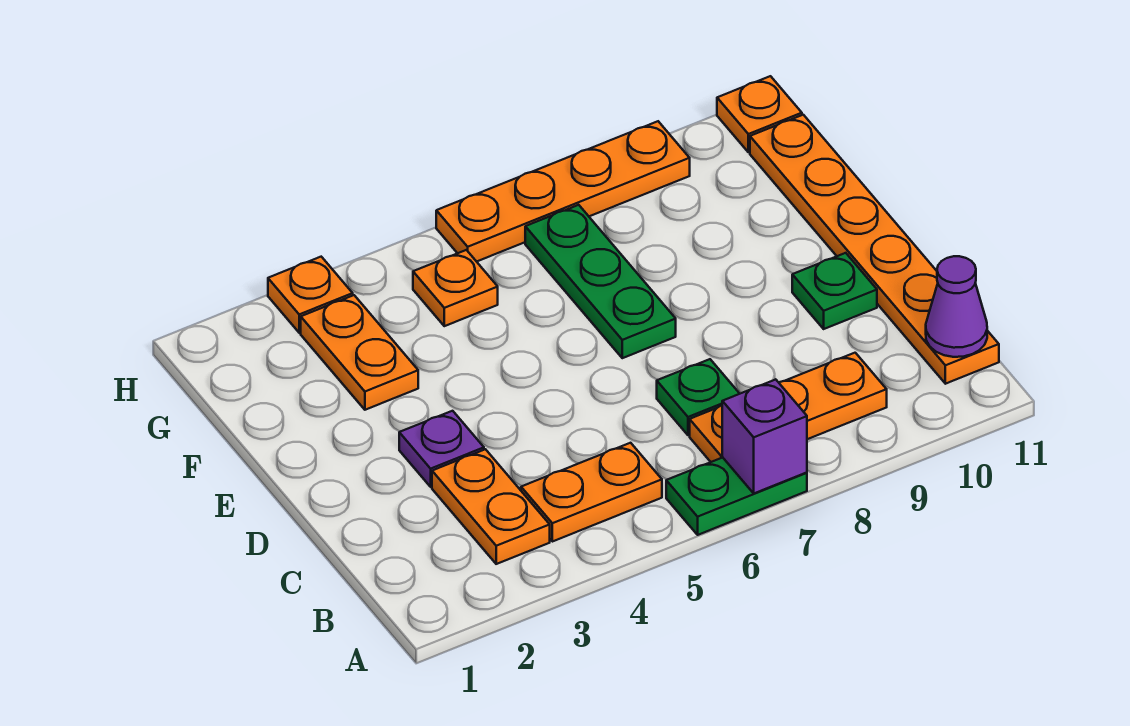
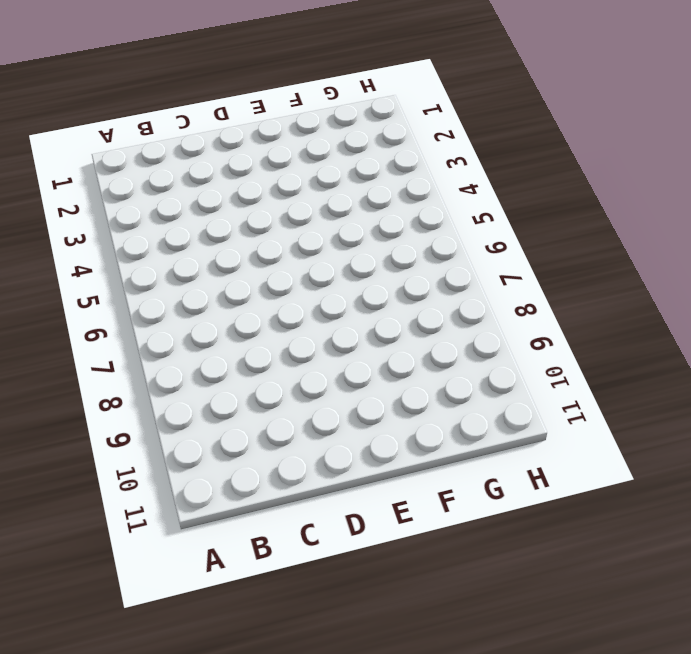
none -> green plate A6:A7 level 1
none -> orange plate B3:C3 level 1
none -> orange plate B4:B5 level 1

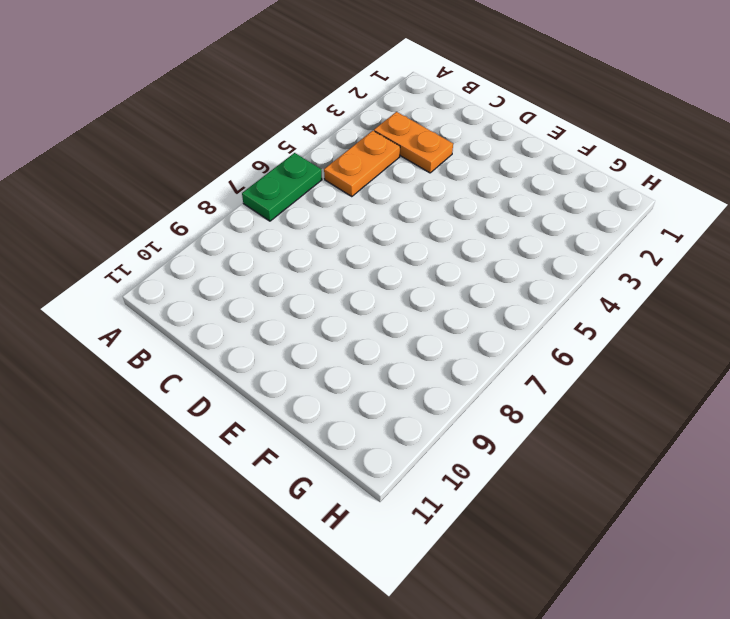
none -> orange plate B7:B9 level 1
none -> orange plate B11:G11 level 1
none -> green plate C7 level 1

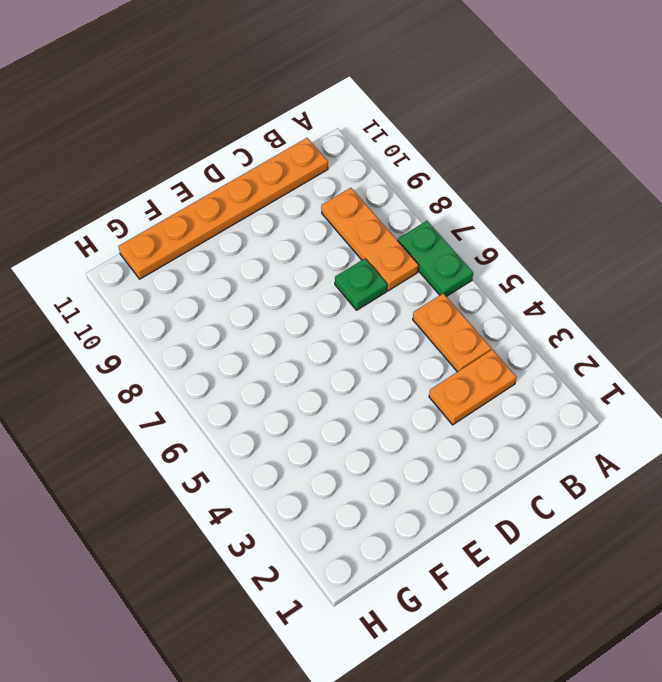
none -> purple plate D3 level 1
none -> green plate D10 level 1
none -> green plate E7:G7 level 1

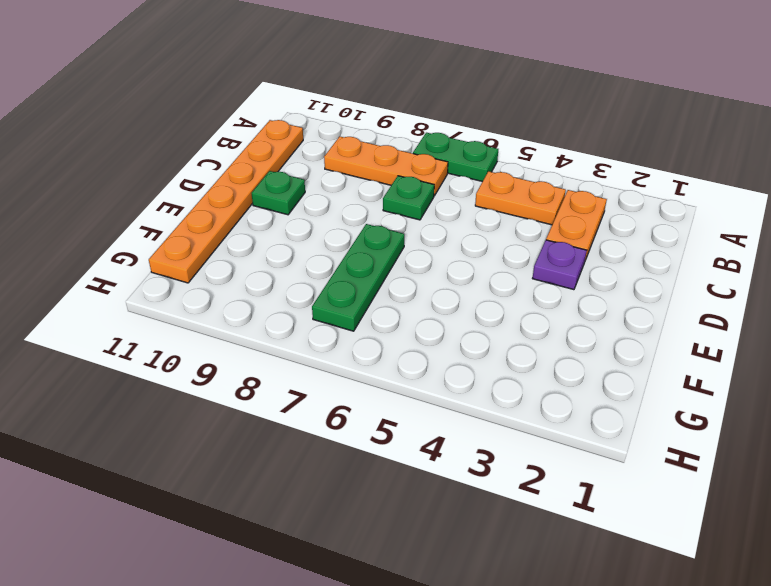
none -> orange plate F3:G3 level 1
none -> orange plate G5 level 1
none -> orange plate H3 level 1

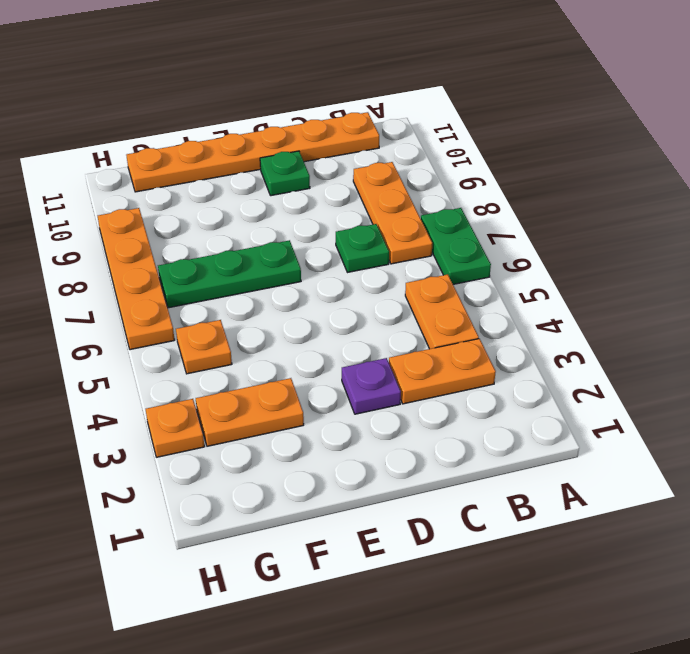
none -> orange plate H11 level 1
none -> purple brick A7 level 2
none -> purple cone B11 level 2

